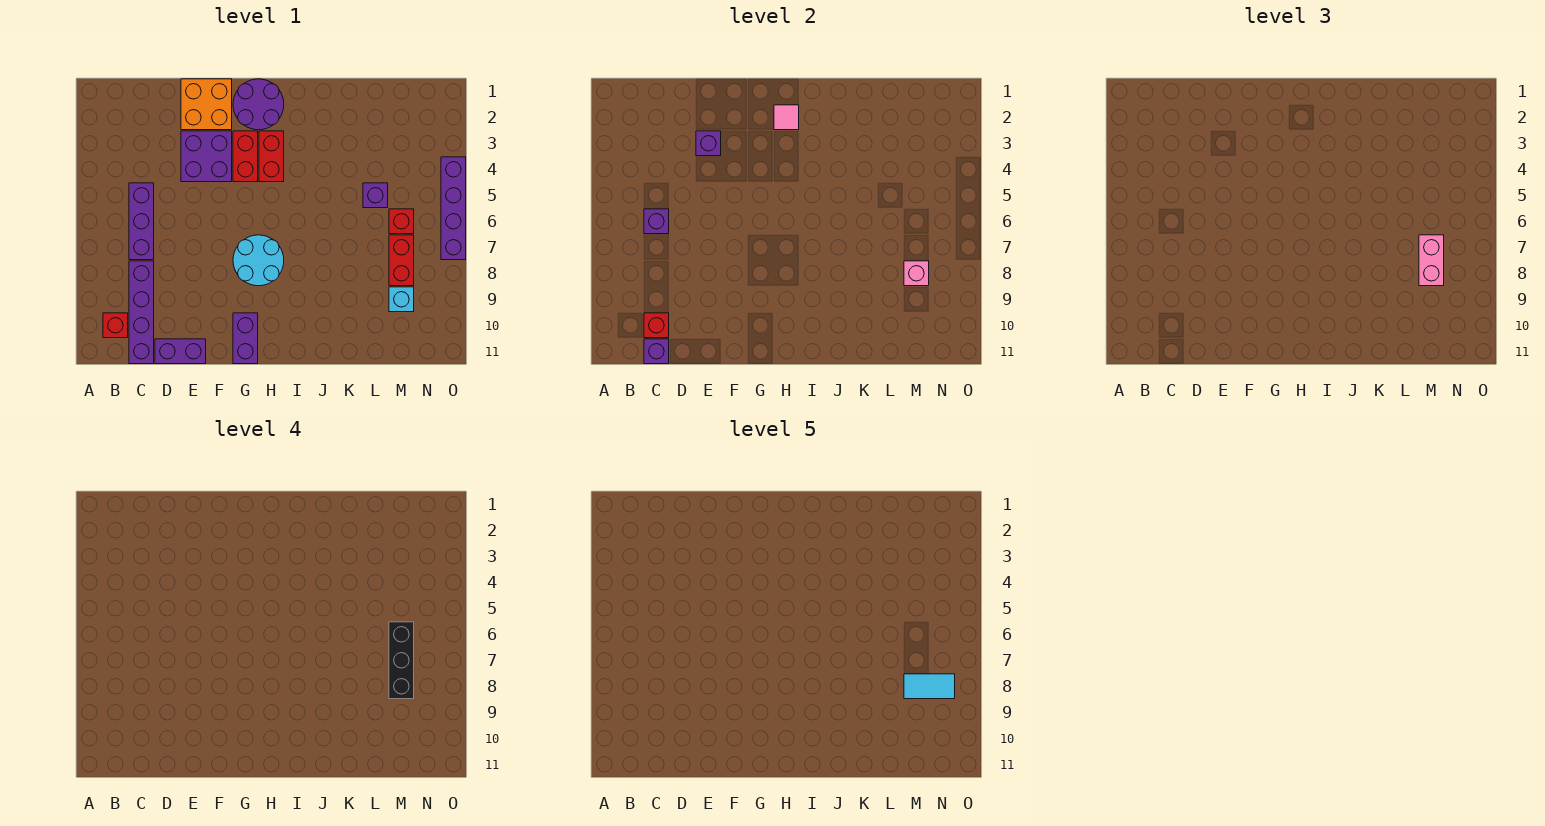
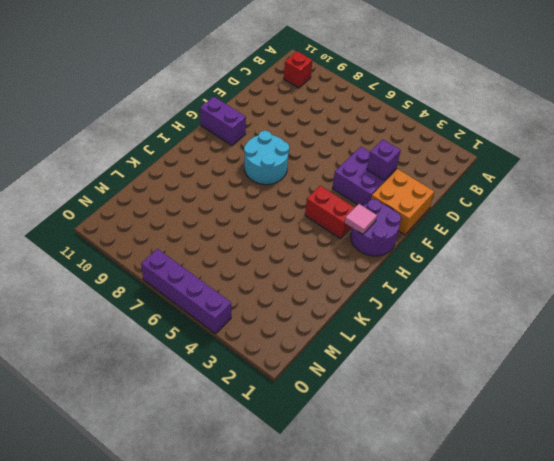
none -> purple brick C5:C7 level 1
none -> purple brick C8:C11 level 1
none -> purple brick D11:E11 level 1

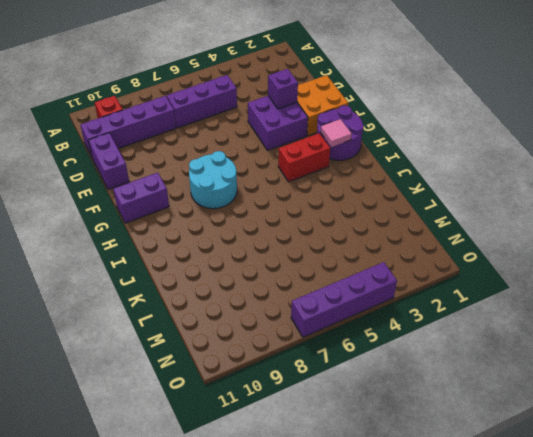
none -> red brick G3:G4 level 1
none -> purple brick L5 level 1
none -> red brick M6 level 1

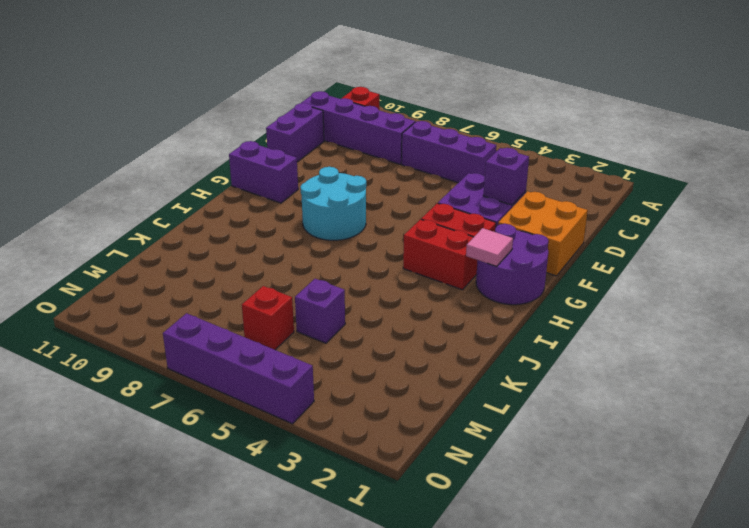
none -> red brick M7:M8 level 1
none -> cyan brick M9 level 1
none -> purple brick C6 level 2

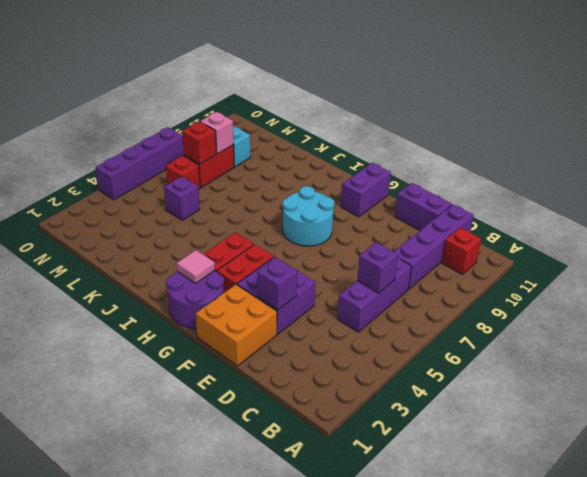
red brick M7 level 2 -> red brick C10 level 2
none -> purple brick C11 level 2
none -> pink brick M7:M8 level 3
none -> black brick M6:M8 level 4

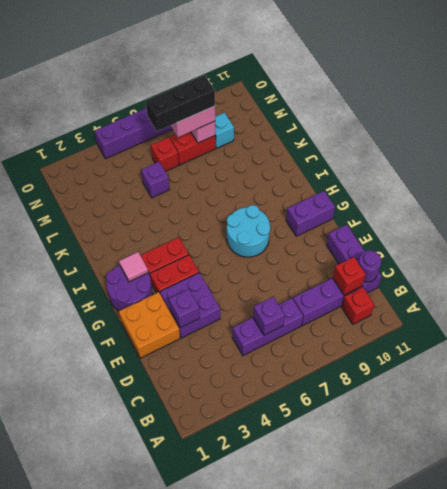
purple round brick C11 level 2 -> purple brick C11 level 2
none -> cyan tile M8:N8 level 5

